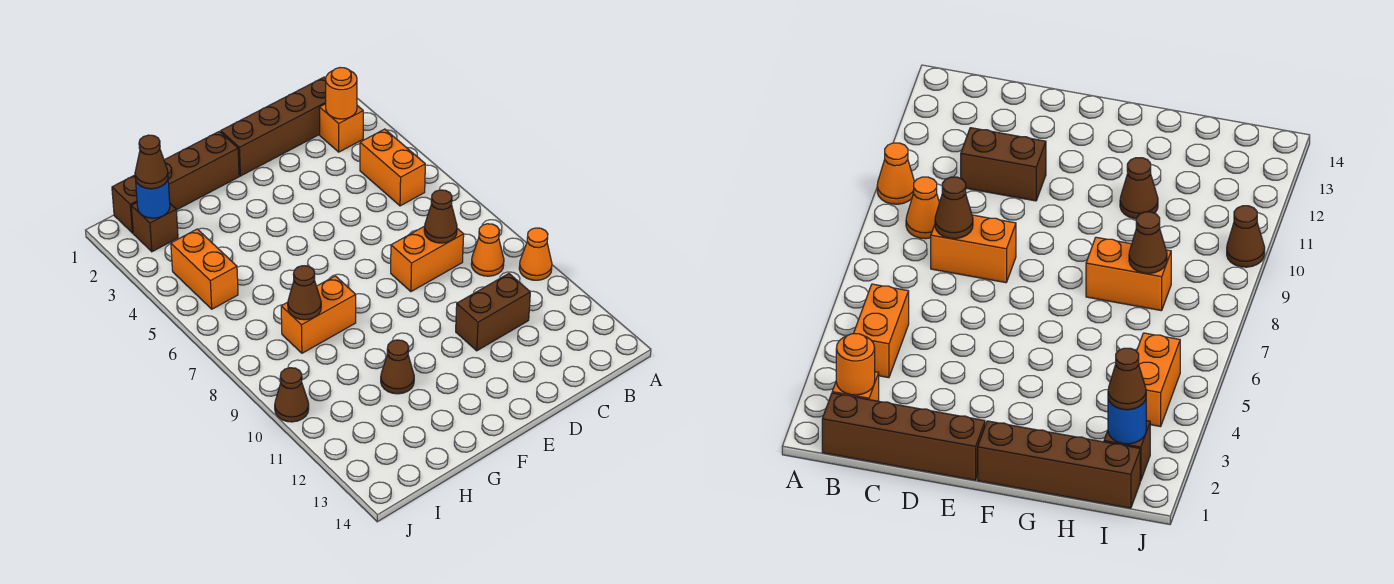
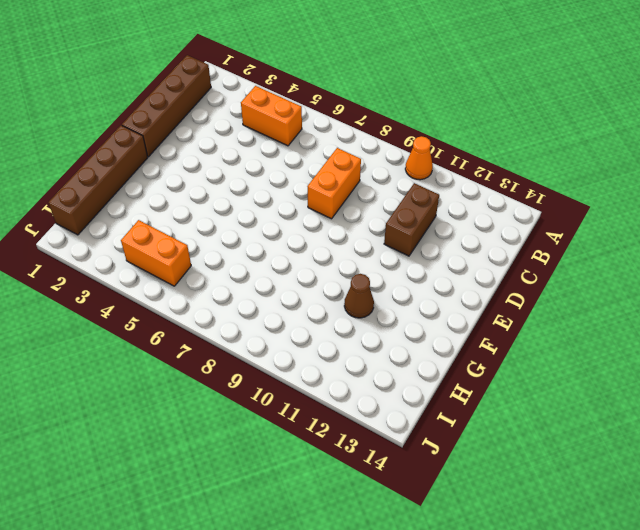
none -> orange brick B2 level 1
none -> orange cone B9 level 1
none -> orange brick G8:H8 level 1

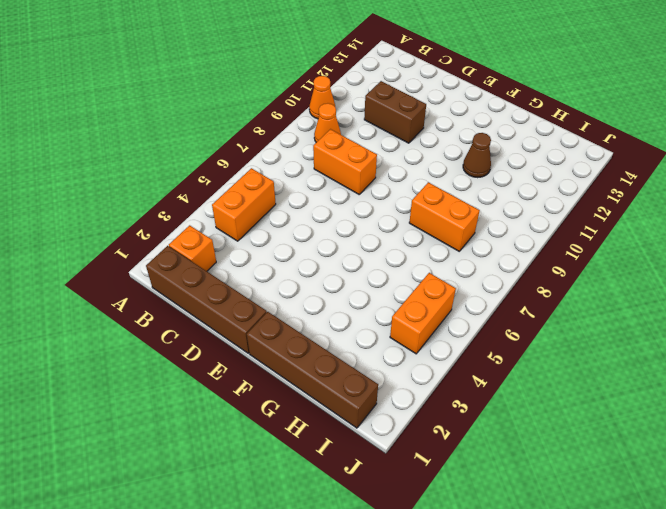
none -> brown brick I2 level 1
none -> brown cone J10 level 1
none -> orange round brick B2 level 2

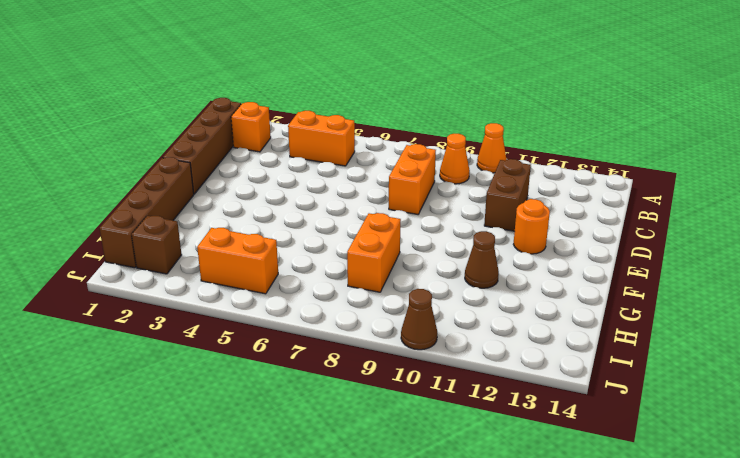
orange round brick E12 level 1 -> orange round brick B2 level 2
none -> brown cone C8 level 2
none -> brown cone H8 level 2
none -> blue round brick I2 level 2

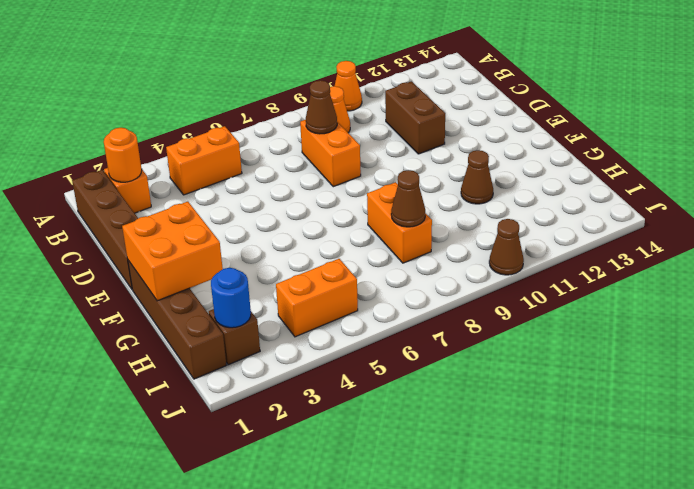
orange brick F1:G2 level 2 -> none
none -> brown cone I2 level 3

